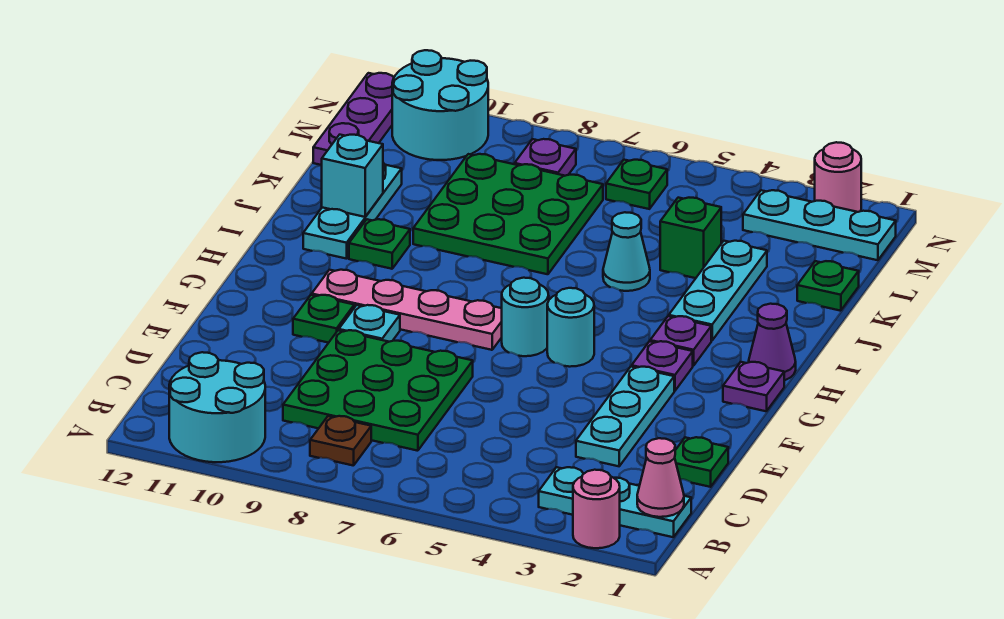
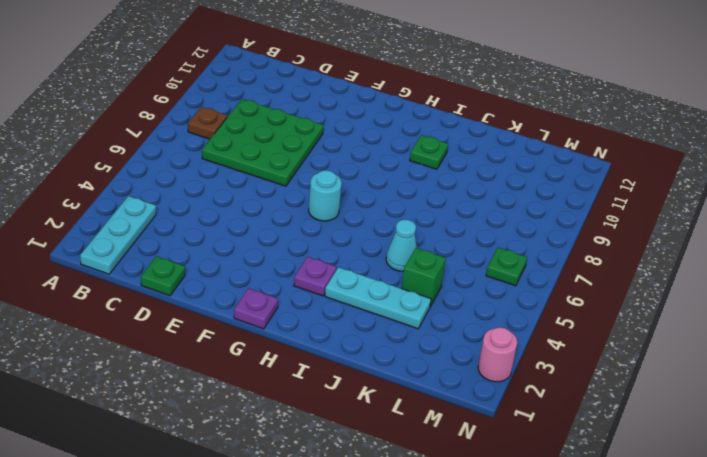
none -> pink round brick A2 level 1
none -> cyan round brick A10:B11 level 1
none -> cyan plate D3:F3 level 1
none -> cyan plate F9 level 1

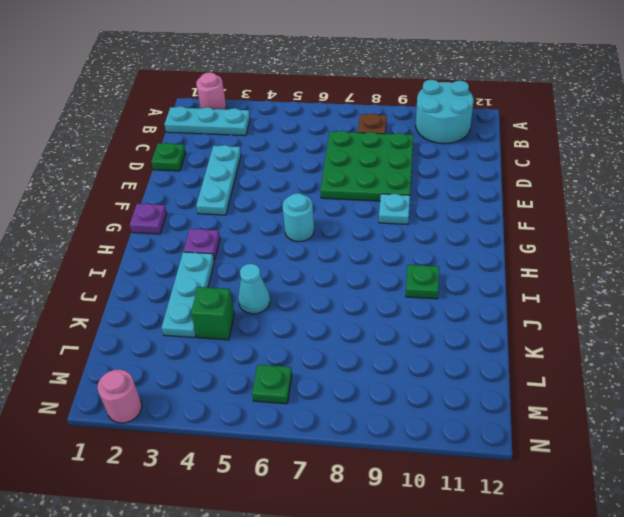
none -> green plate F10 level 1
none -> purple plate G3 level 1
none -> cyan round brick G5 level 1
none -> pink plate G7:G10 level 1

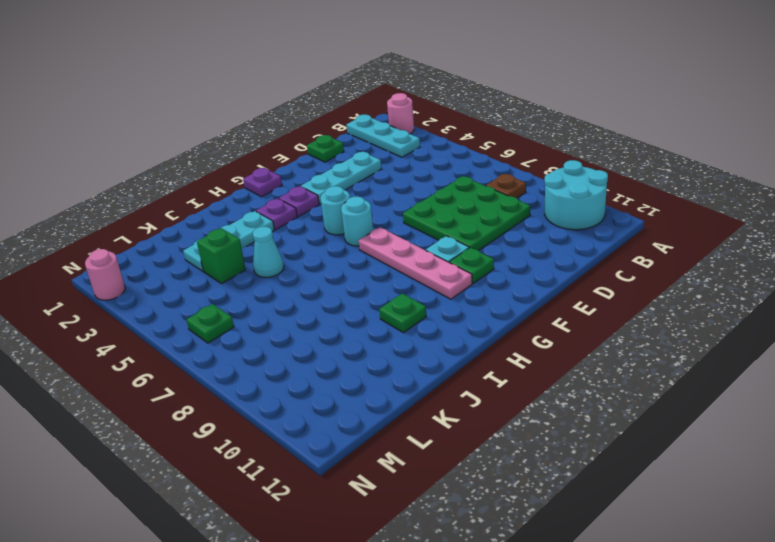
none -> purple cone H1 level 1
none -> cyan plate I11:K11 level 1
none -> green plate J7:L9 level 1
none -> green plate K1 level 1

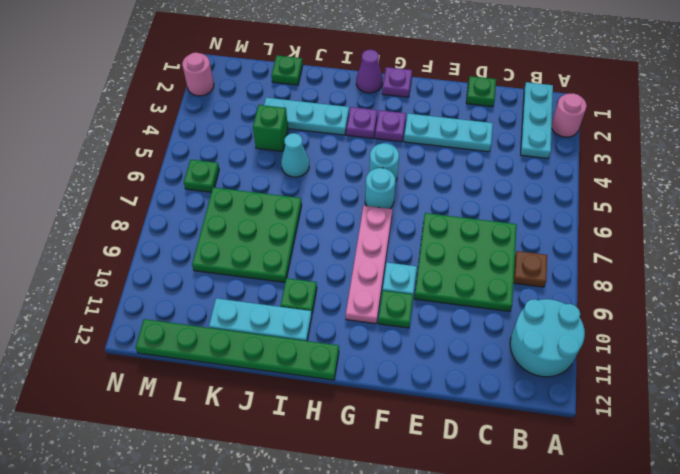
green plate H12:M12 level 1 -> purple plate L12:N12 level 1
none -> cyan plate M1:M3 level 1
none -> purple plate M8 level 1
none -> cyan round brick M10:N11 level 1
none -> pink cone B1 level 2

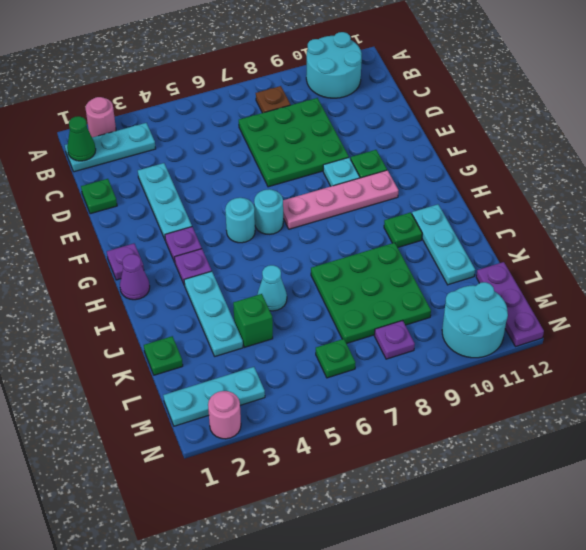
green cone B1 level 2 -> pink cone B1 level 2
none -> cyan brick J11 level 2

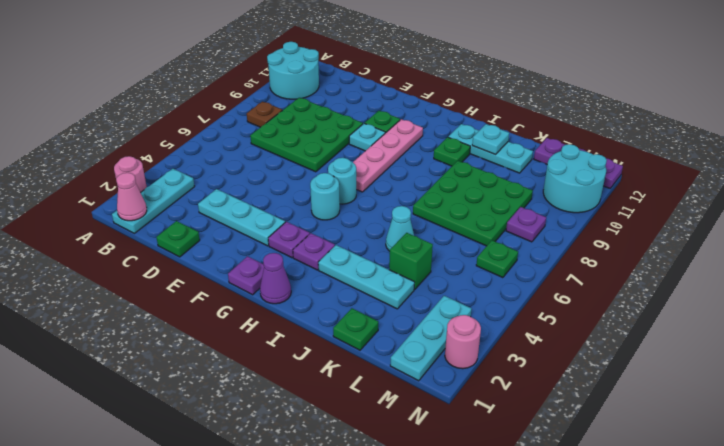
cyan plate J11 level 2 -> cyan brick J11 level 2

